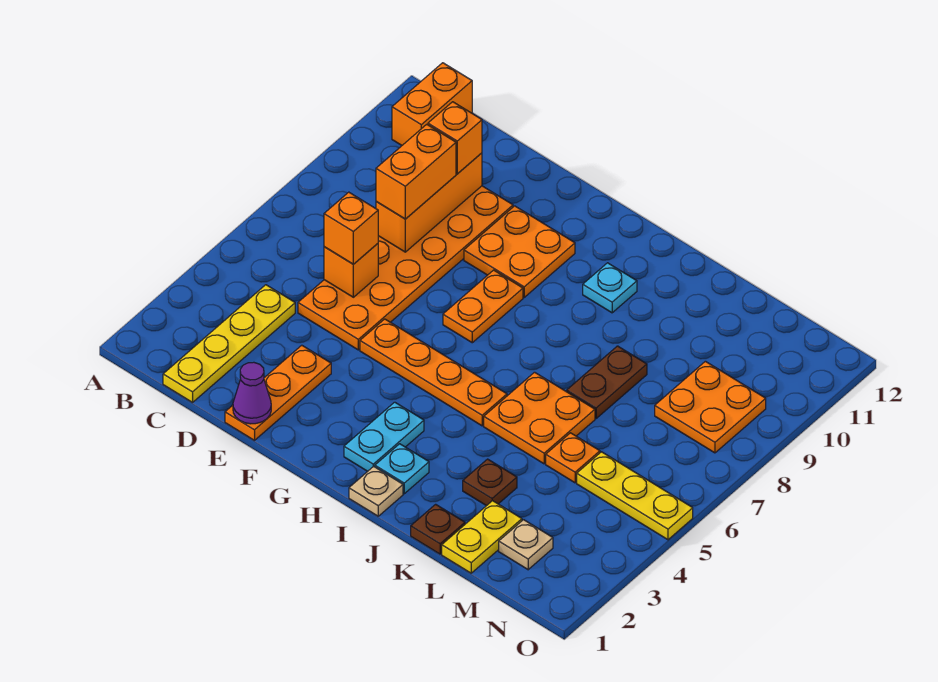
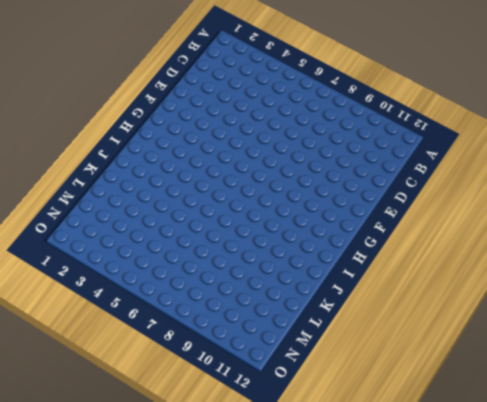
none -> orange brick B11:B12 level 1
none -> yellow plate C1:C4 level 1
none -> orange plate D5:E10 level 1

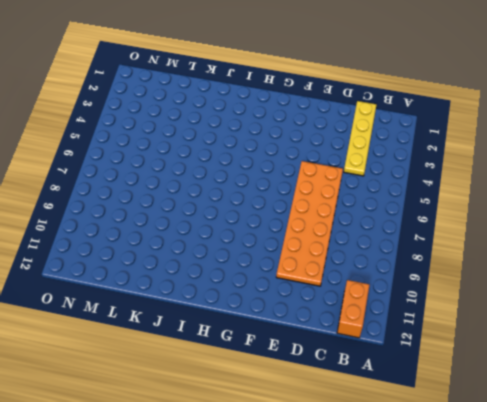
none -> orange plate E1:E3 level 1
none -> orange plate F5:I5 level 1
none -> orange plate F9:G10 level 1

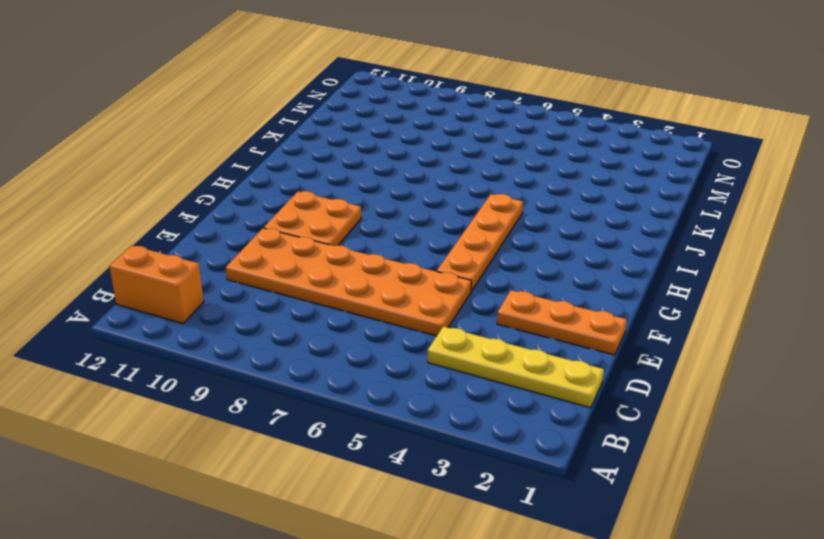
none -> orange plate G7:G8 level 1
none -> cyan plate H2:H3 level 1
none -> tan plate I1 level 1

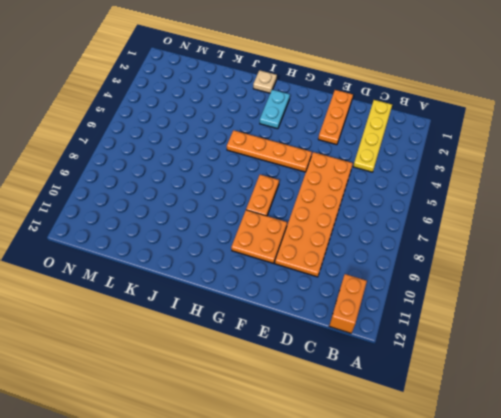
none -> cyan plate I2 level 1
none -> cyan plate I10 level 1
none -> orange plate J5:K6 level 1

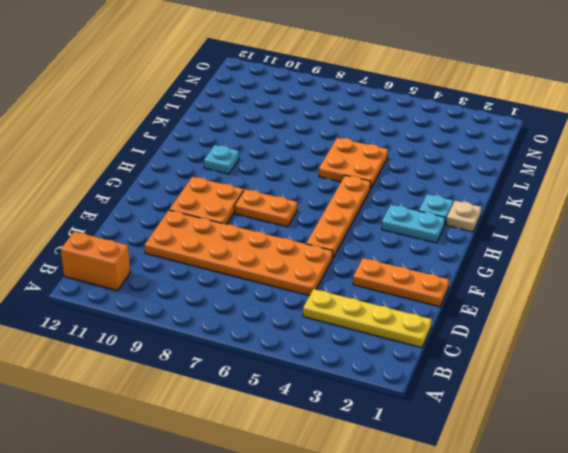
none -> brown plate K1 level 1
none -> brown plate K3 level 1
none -> brown plate K7:K8 level 1

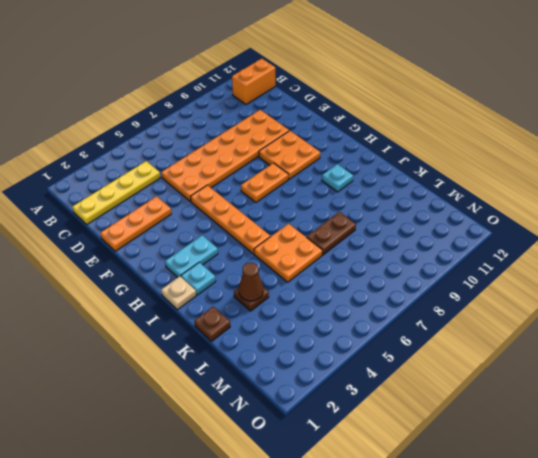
brown cone K3 level 2 -> none
none -> yellow plate L1:L2 level 1
none -> orange plate L5 level 1
none -> tan plate M2 level 1

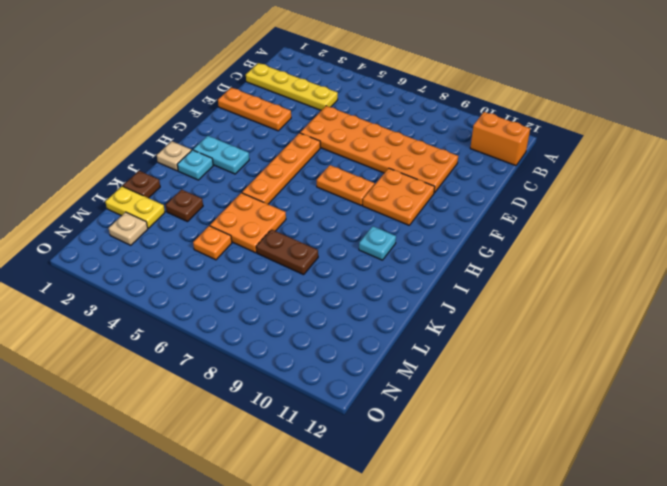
none -> yellow plate M5:O5 level 1
none -> orange plate M8:N9 level 1
none -> orange brick D6 level 2

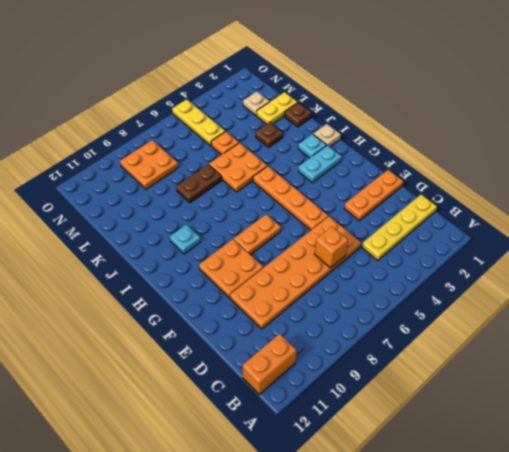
none -> orange brick D8:D10 level 2
none -> purple cone E1 level 2
none -> orange brick D6 level 3

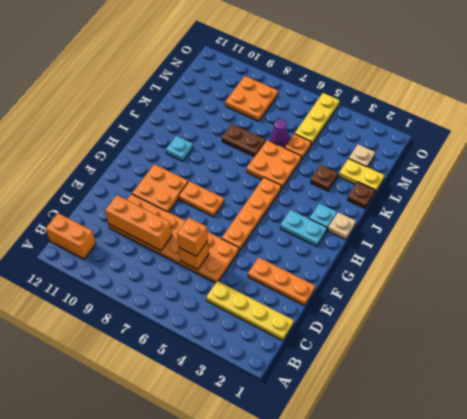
purple cone L6 level 1 -> purple cone E1 level 2
none -> orange brick D8:D9 level 3
none -> orange brick D10 level 3

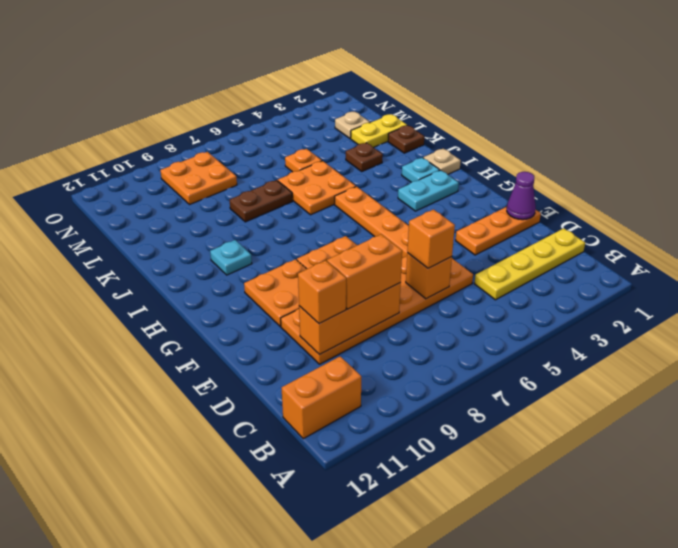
none -> yellow plate M5:O5 level 1

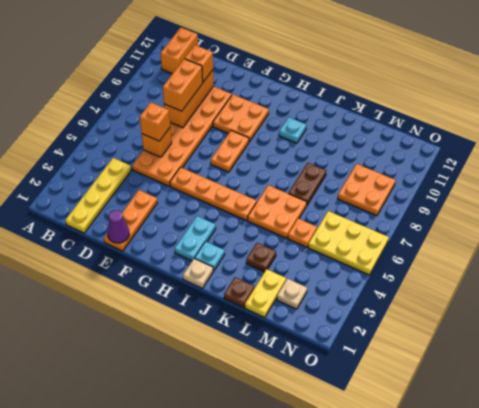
yellow plate M5:O6 level 1 -> yellow plate M5:O5 level 1

